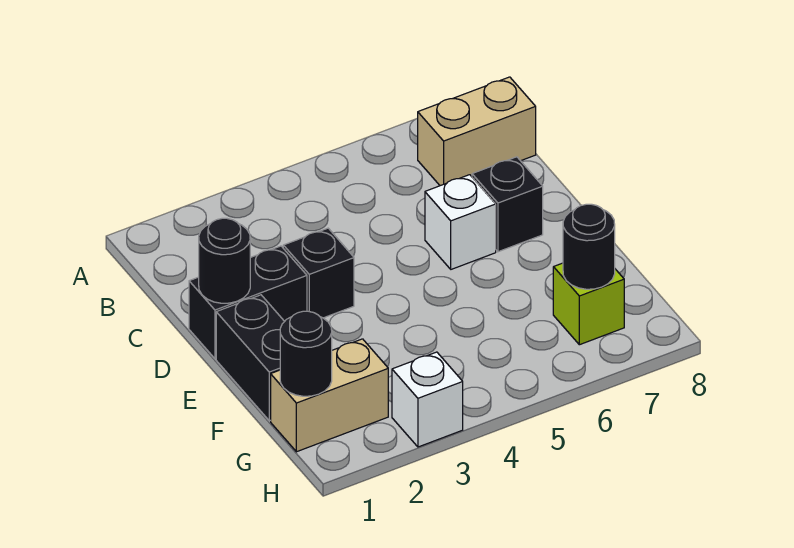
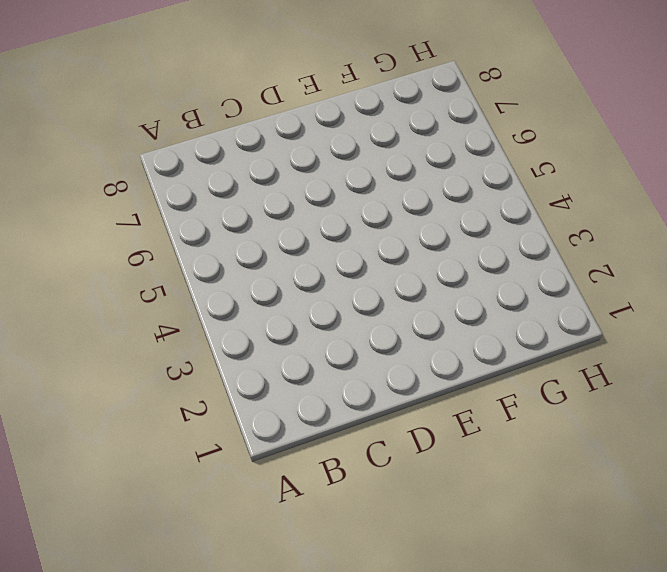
none -> tan brick B7:B8 level 1
none -> black brick D1:D2 level 1
none -> black brick D3 level 1

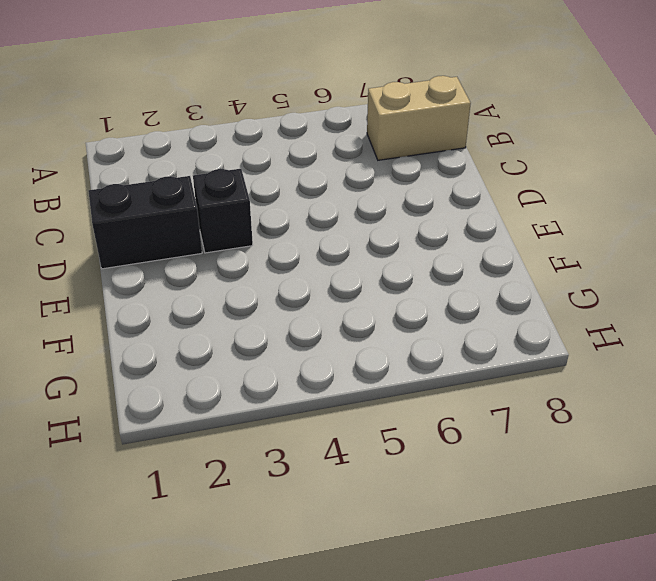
none -> white brick D6 level 1
none -> black brick D7 level 1
none -> black brick E1:F1 level 1

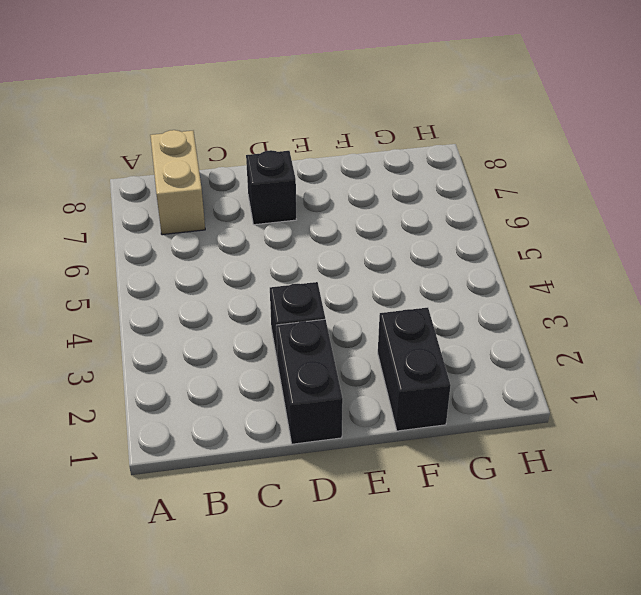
black brick F1:F2 level 1 -> black brick E1:F1 level 1
none -> white brick D6 level 1
none -> tan brick G1:G2 level 1
none -> lime brick G7 level 1

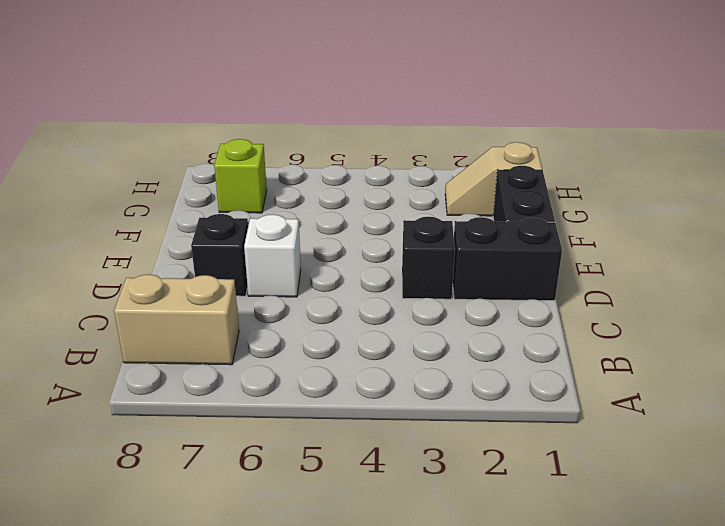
tan slope G1:G2 level 1 top 1 -> tan brick G1:G2 level 1
none -> white brick H3 level 1
none -> black round brick D1 level 2
none -> black round brick G1 level 2

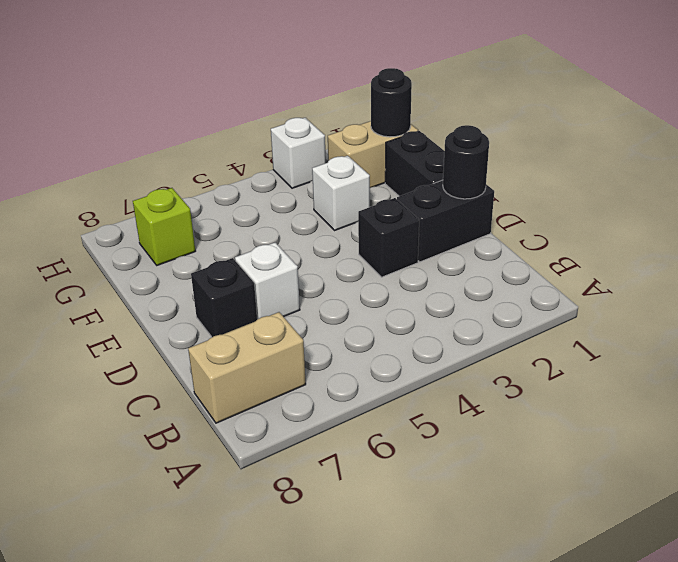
white brick F3 level 1 -> none
none -> black round brick G7 level 2

